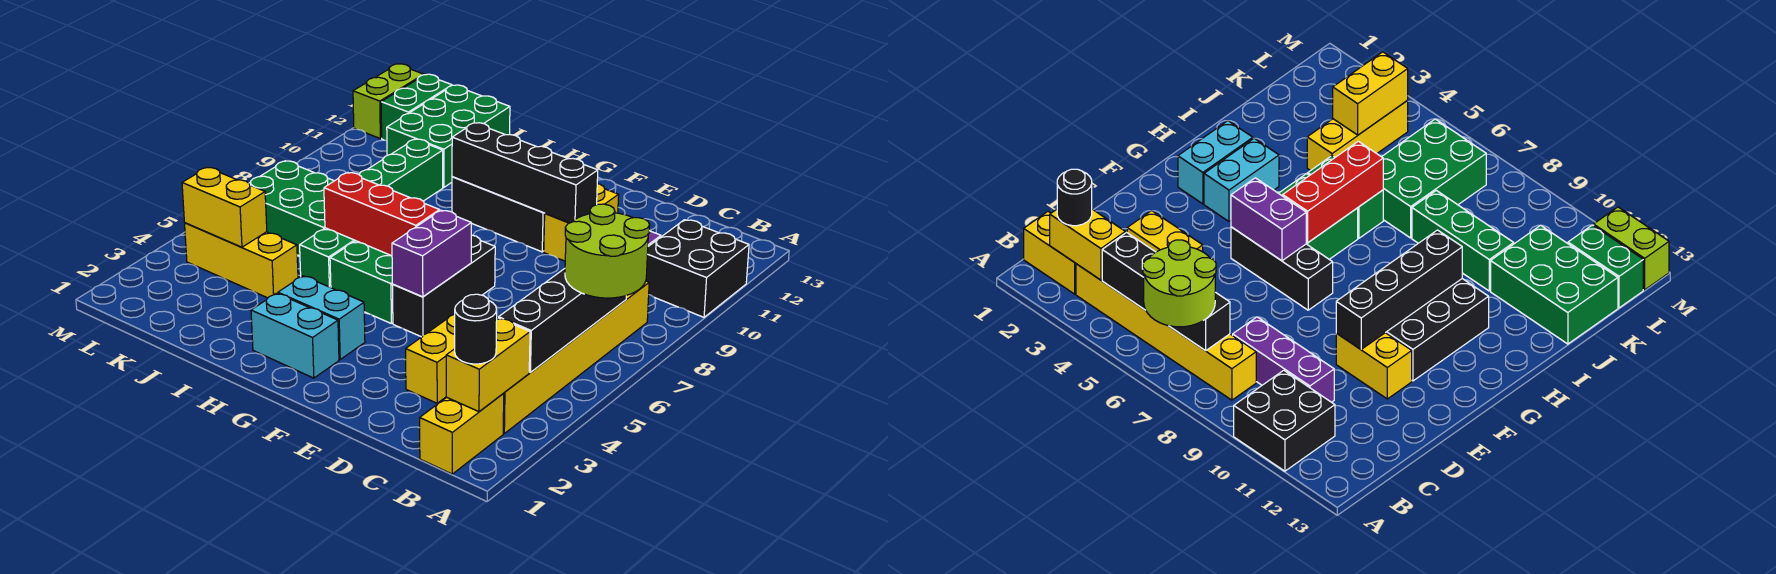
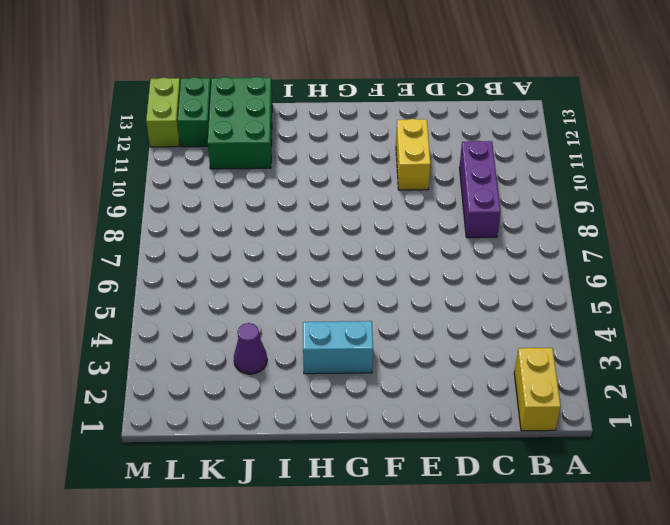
purple cone J3 level 1 -> none
none -> black brick A10:B11 level 1
none -> yellow brick B3:B8 level 1
none -> yellow brick D3:D4 level 1

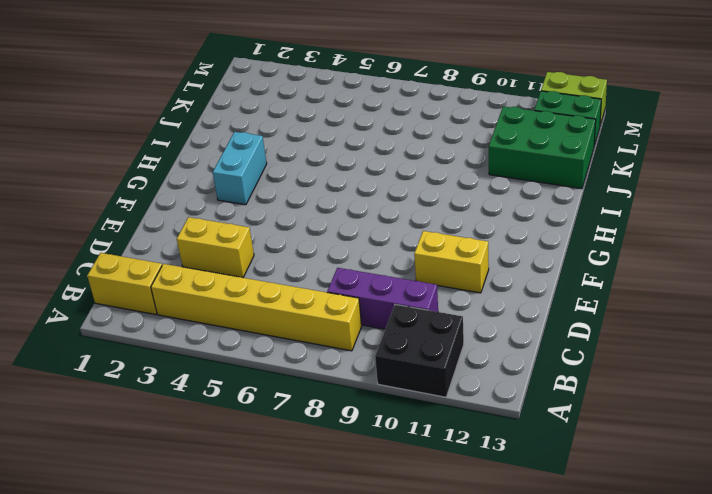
none -> black brick F5:F7 level 1
none -> black brick F10:H11 level 1
none -> cyan brick G2:H2 level 1

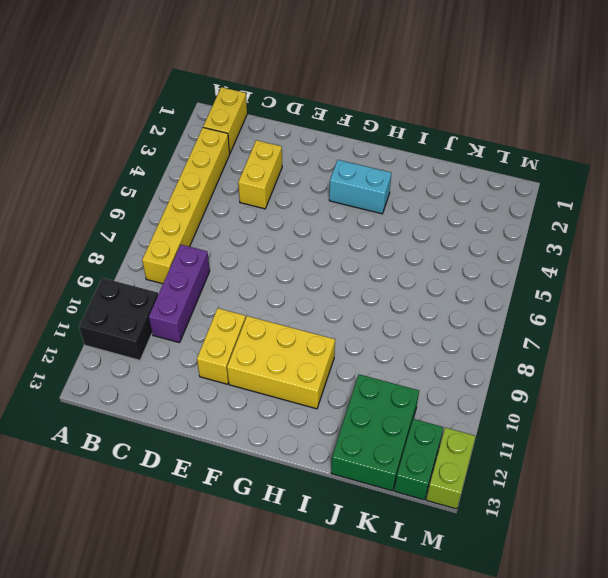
yellow brick F10:H11 level 1 -> black brick F10:H11 level 1
none -> black brick F5:F7 level 1
none -> cyan brick G2:H2 level 1
none -> green brick G5:H6 level 1

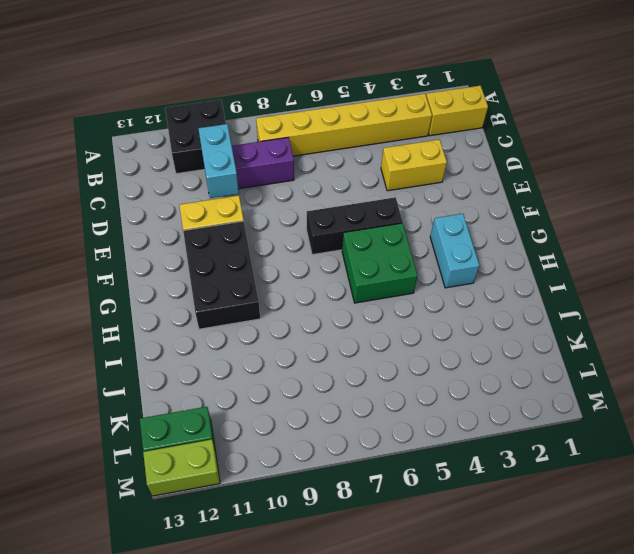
cyan brick C10:D10 level 2 -> cyan brick G2:H2 level 1
none -> green brick I5:I6 level 1
none -> yellow brick J4:L4 level 1
none -> green brick J6:L7 level 1

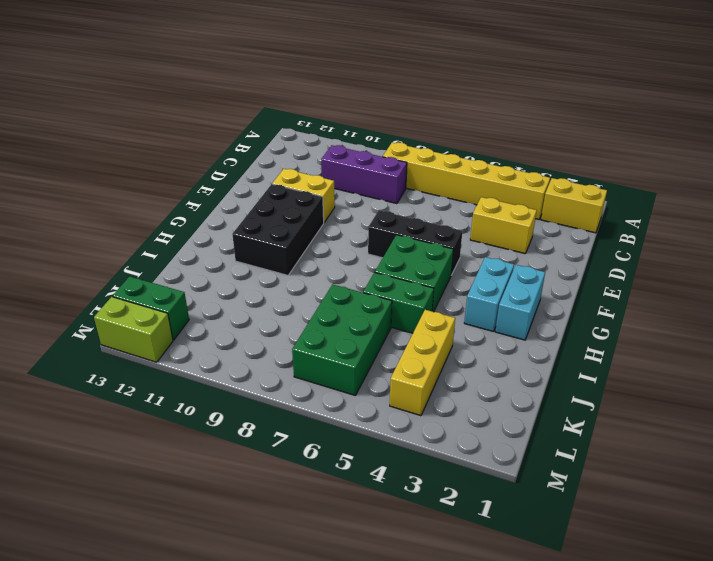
none -> black brick A10:B11 level 1
none -> green brick J8:J10 level 1
none -> green brick J11:K13 level 1

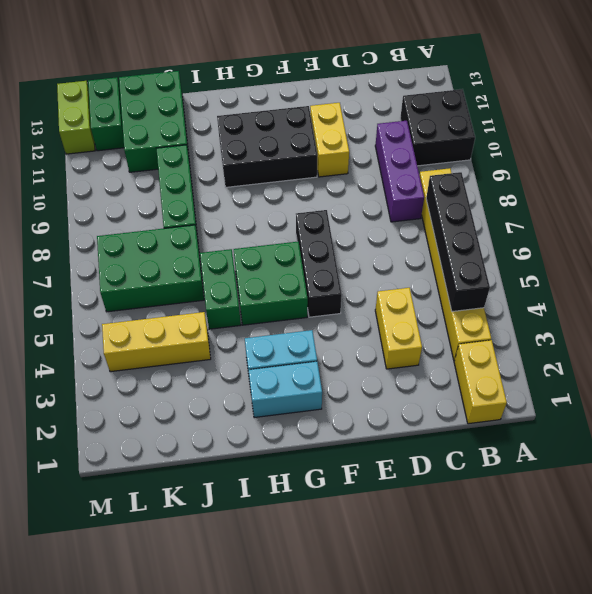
none -> yellow brick B2:B3 level 2
none -> black brick E10:H10 level 2
none -> purple brick F5:F6 level 2

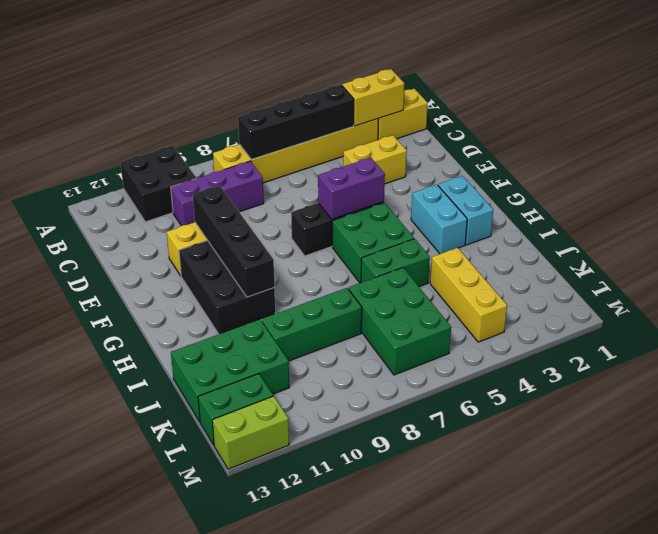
none -> red brick G6:I6 level 2
none -> yellow brick K4:L4 level 2
none -> lime round brick A6:B7 level 3

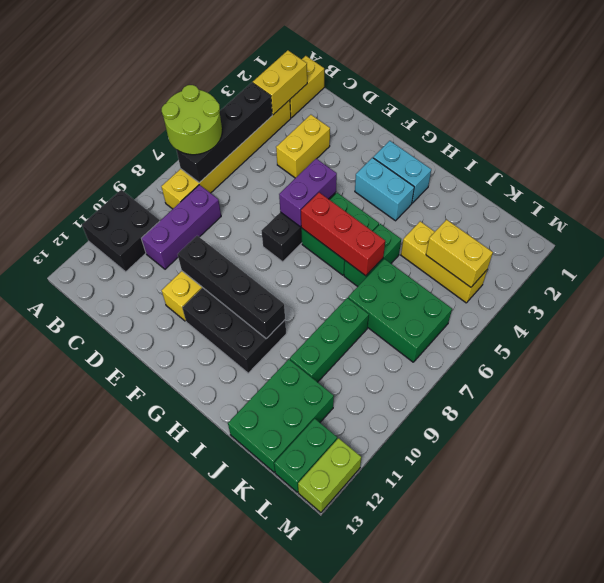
none -> black round brick B2 level 3

